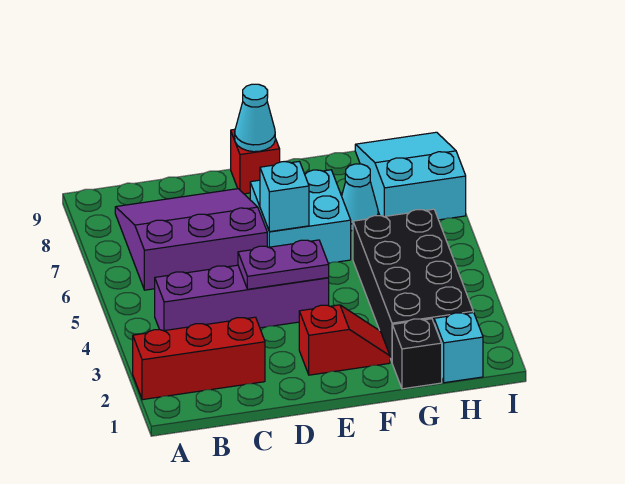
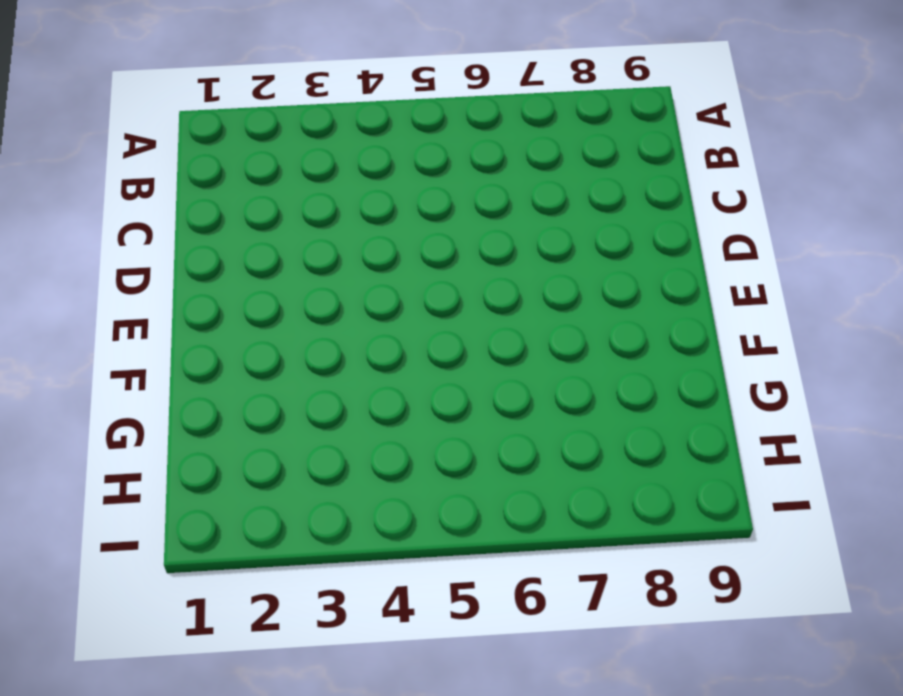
none -> red brick A2:C2 level 1
none -> purple brick B4:E4 level 1
none -> purple slope B6:D8 level 1 top 6

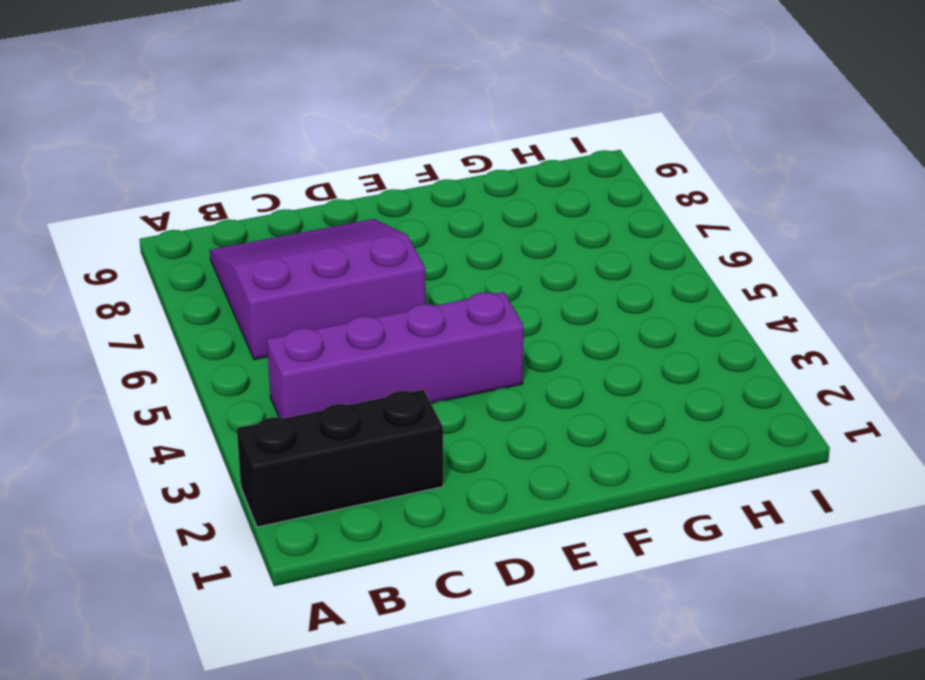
black brick A2:C2 level 1 -> red brick A2:C2 level 1
none -> red slope E2:F2 level 1 top E
none -> cyan brick E6:F7 level 1
none -> red brick E9 level 1

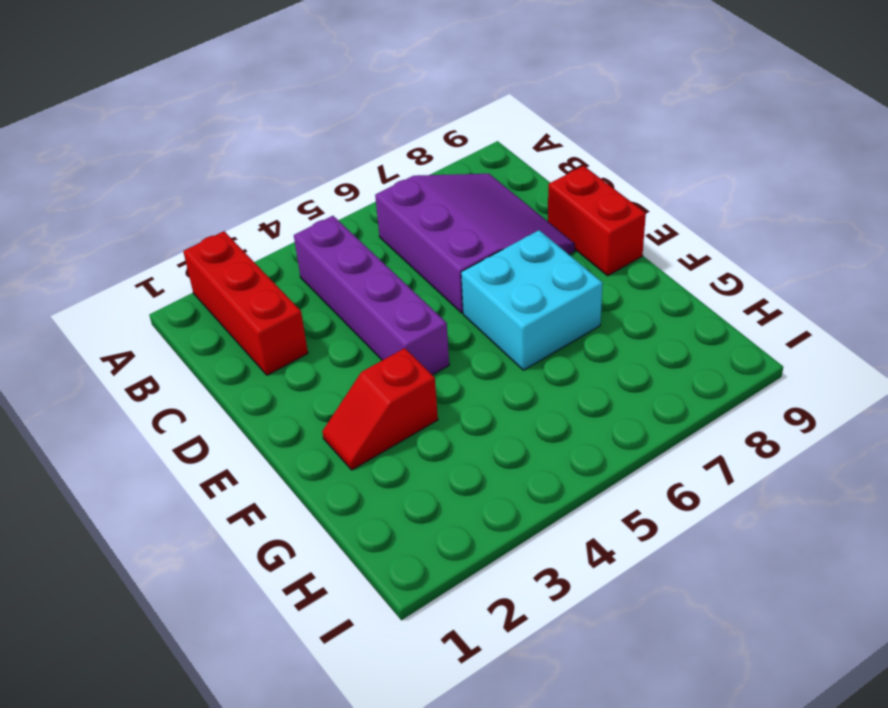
red brick D9:E9 level 1 -> red brick E9 level 1
red slope F2:F3 level 1 top 3 -> red slope E2:F2 level 1 top E
none -> black brick G1 level 1
none -> black brick G2:H5 level 1
none -> cyan cone G7 level 1

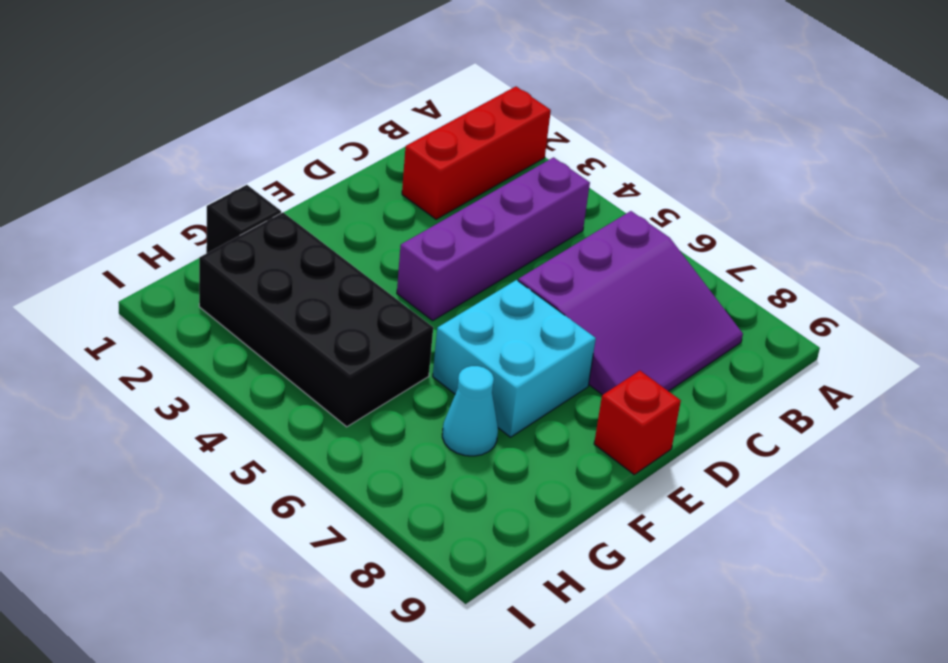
none -> red slope E2:F2 level 1 top E
none -> cyan brick H1 level 1
none -> cyan slope H7:I9 level 1 top 7

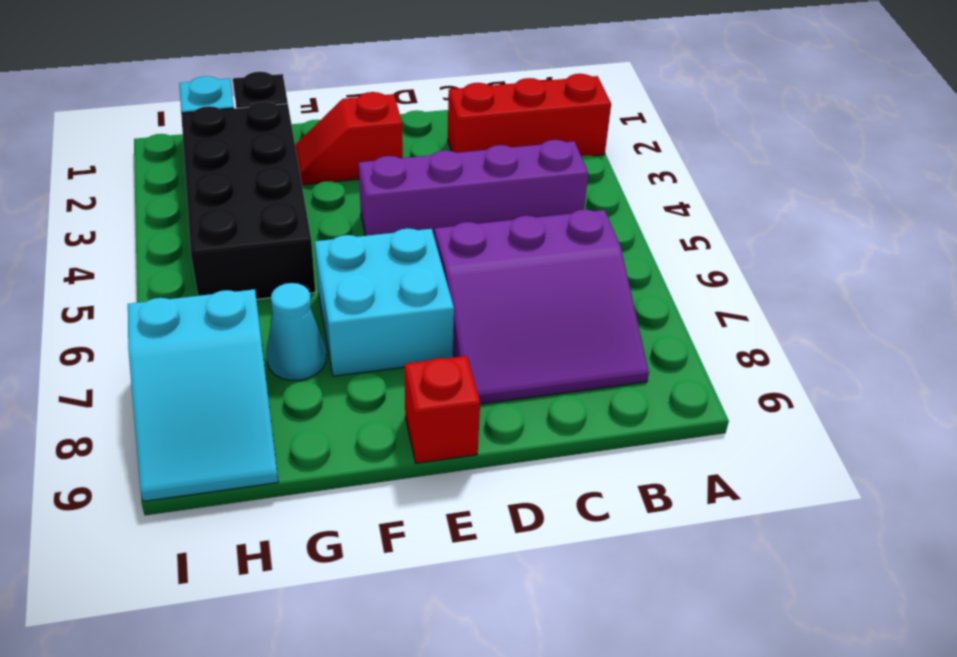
none -> purple plate D4:E4 level 2
none -> cyan brick E6 level 2
none -> cyan cone E9 level 2

